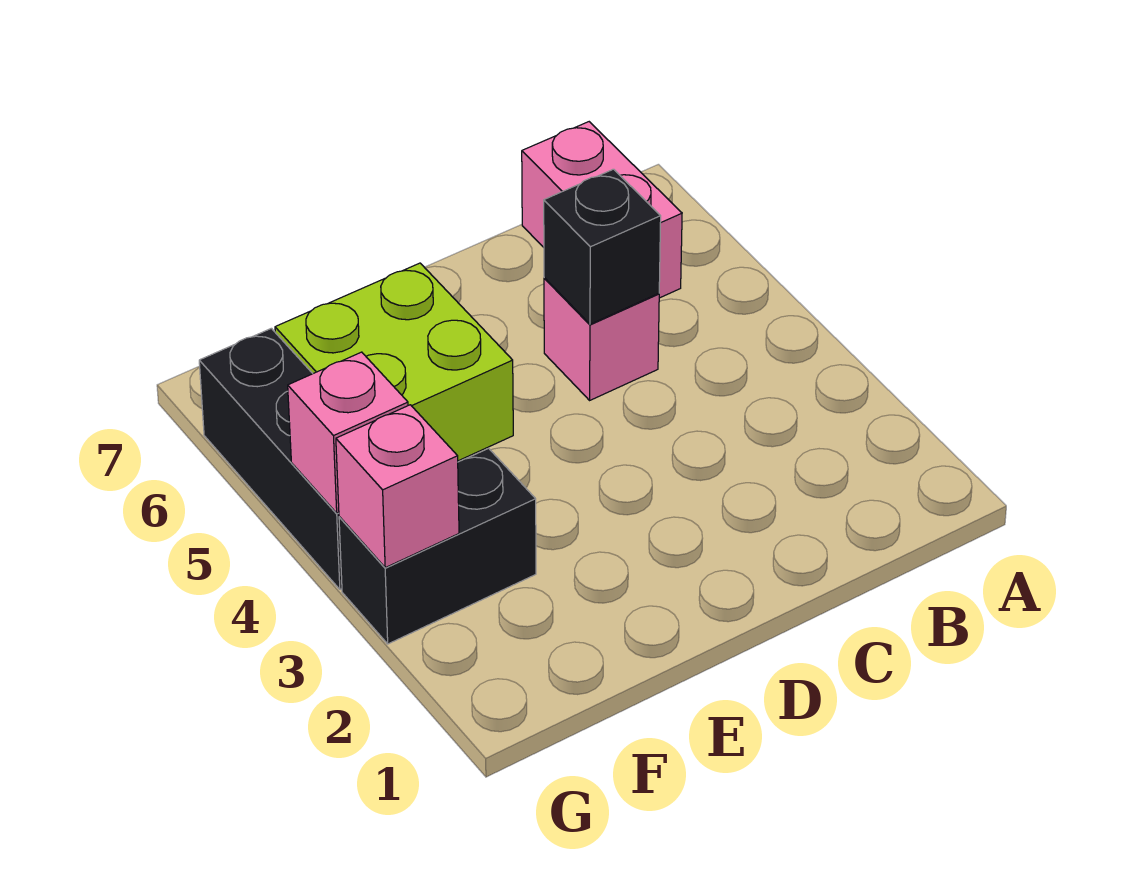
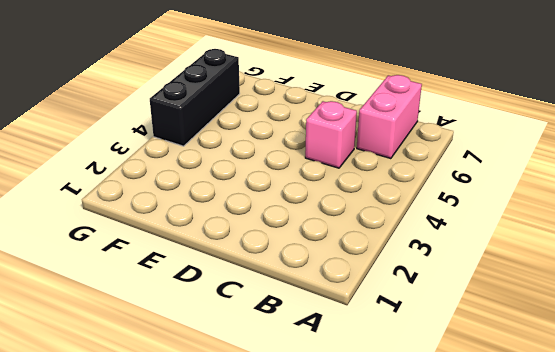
none -> lime brick E5:F6 level 1
none -> black brick F3:G3 level 1

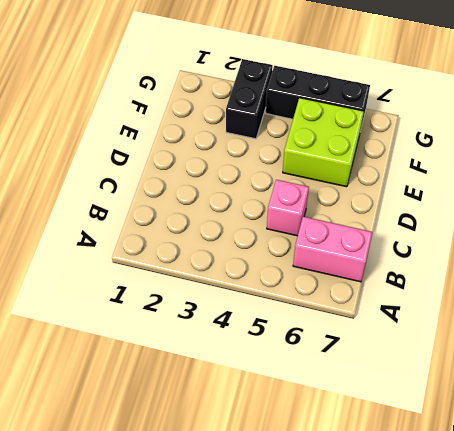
none -> black brick C5 level 2
none -> pink brick G3 level 2

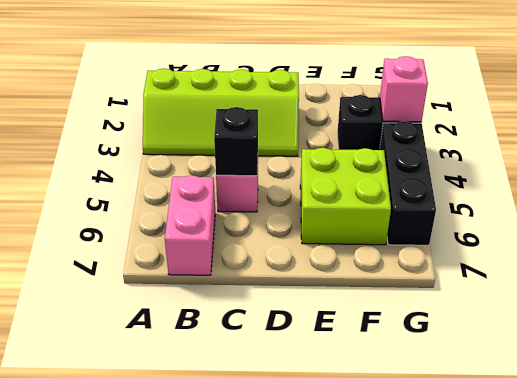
lime slope A2:D3 level 1 top 2 -> none
none -> pink brick G4 level 2

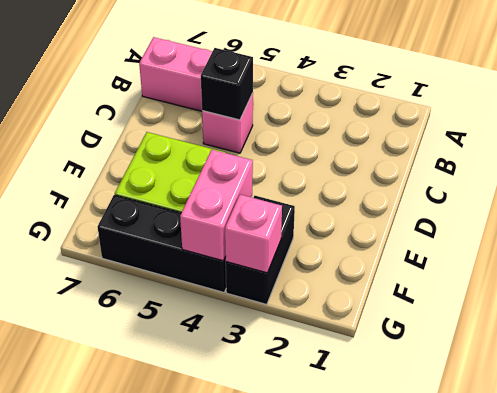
pink brick F4:G4 level 2 -> pink brick G4 level 2

